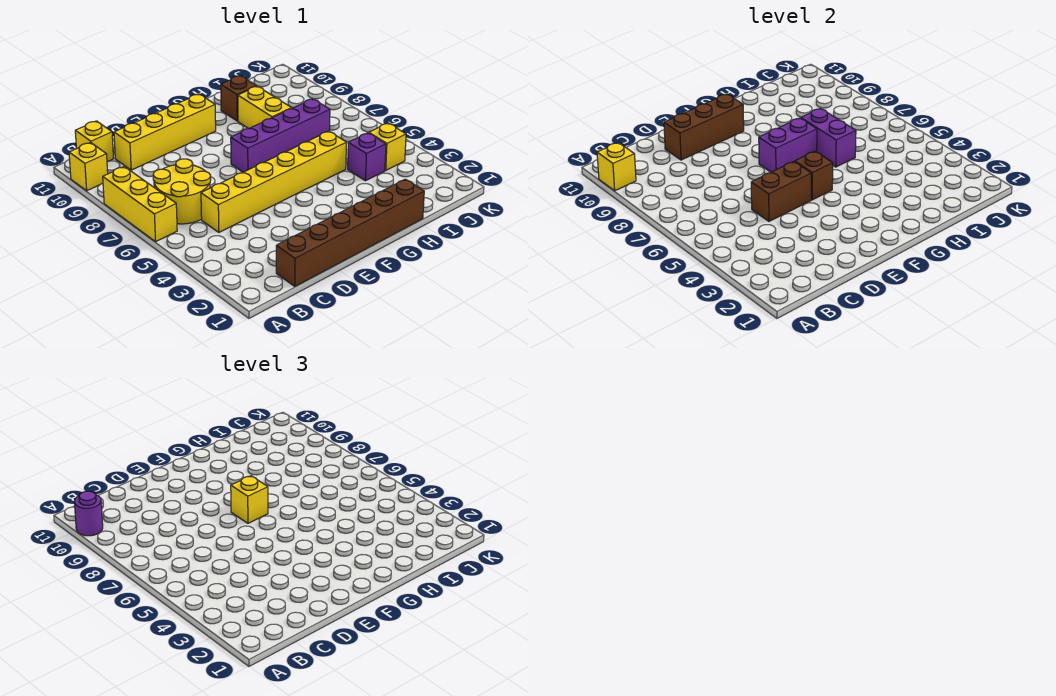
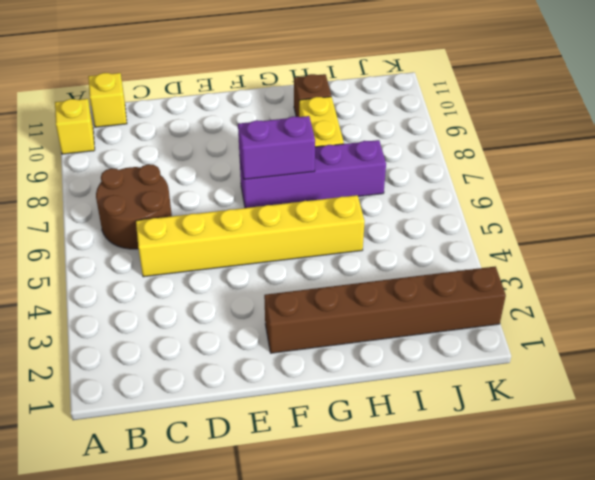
brown round brick B6:C7 level 1 -> yellow round brick B6:C7 level 1
brown brick F2:K2 level 1 -> brown brick C1:H1 level 1
none -> yellow brick A6:A8 level 1
none -> yellow brick C10:F10 level 1
none -> purple brick I4 level 1

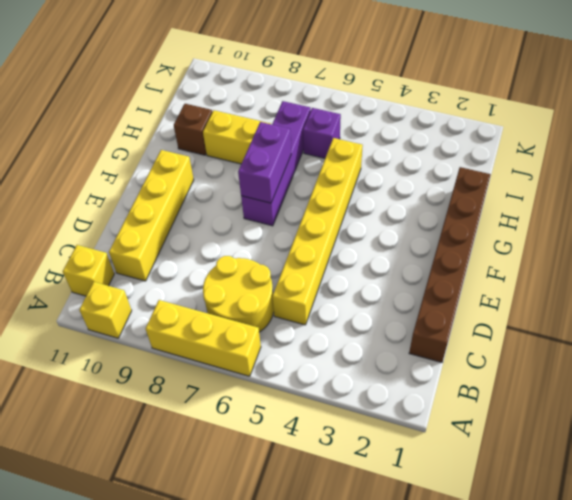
purple brick I6 level 1 -> purple brick I4 level 1
none -> yellow brick J4 level 1
none -> yellow brick A10 level 2
none -> brown brick D5:E5 level 2

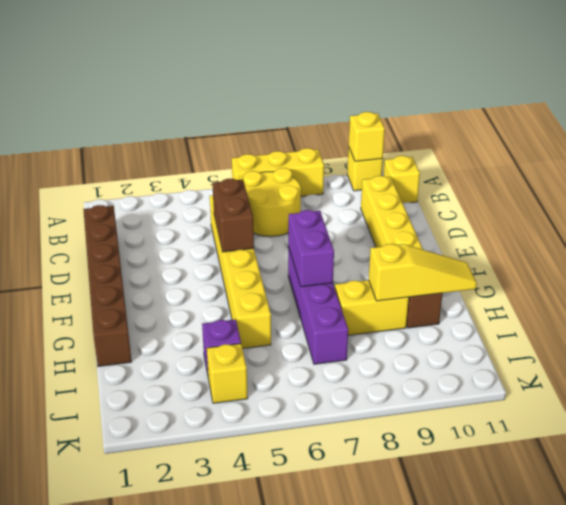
yellow slope H9:H11 level 2 top 9 -> none
none -> brown brick D10:F10 level 2
none -> brown brick F5 level 2
none -> purple brick H6:H7 level 2

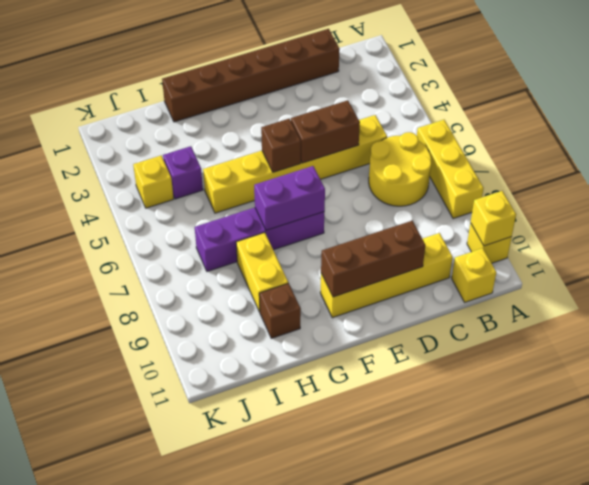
none -> purple brick H6:H7 level 2
none -> purple round brick A10 level 3
none -> yellow brick F7 level 3

